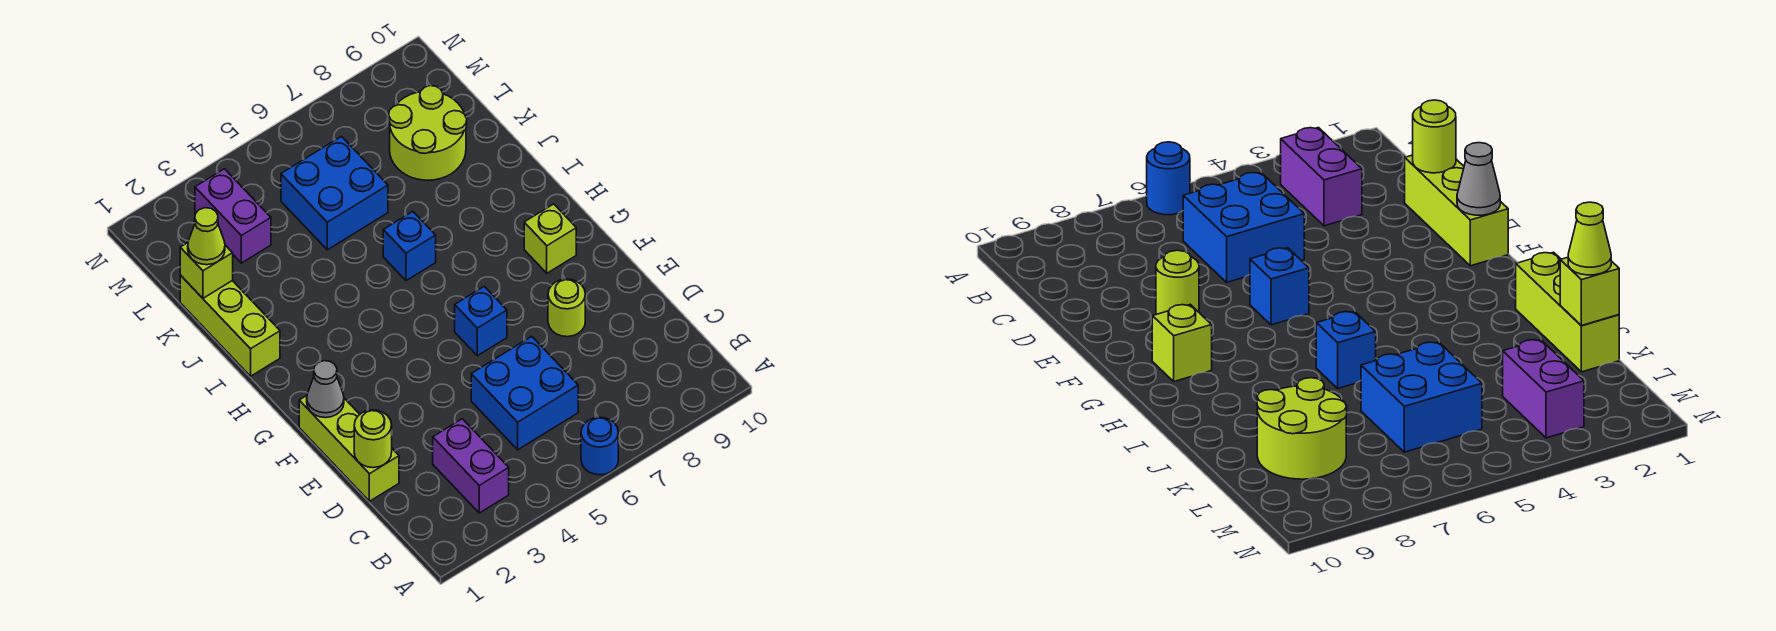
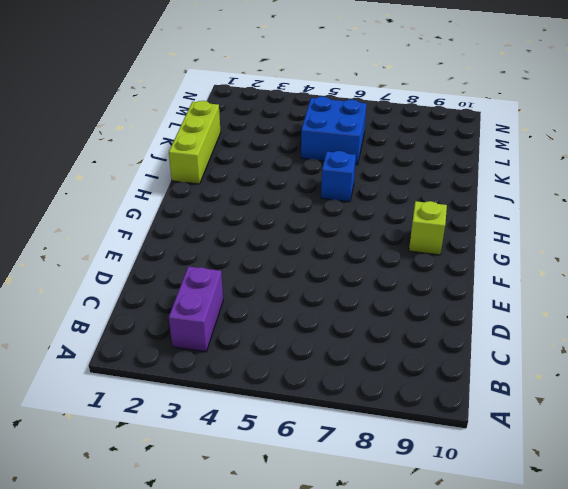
none -> blue round brick A6 level 1
none -> blue brick C5:D6 level 1
none -> lime brick D1:F1 level 1

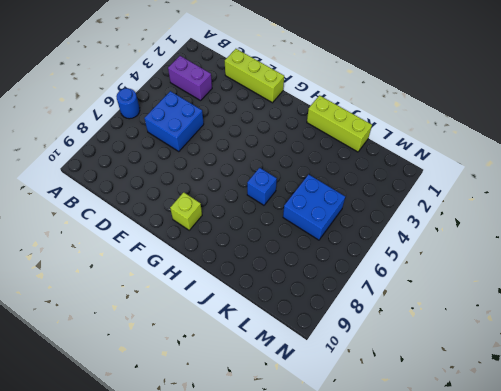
none -> lime round brick E8 level 1
none -> blue brick F6 level 1
none -> lime round brick K8:L9 level 1

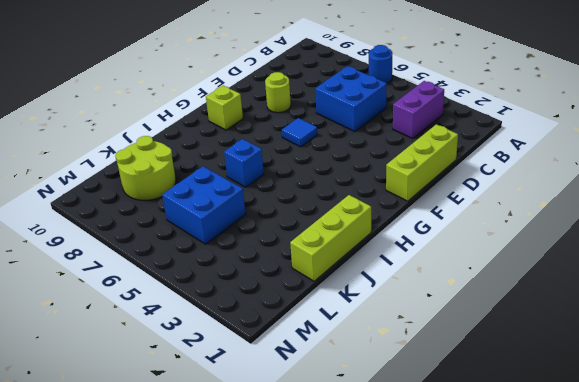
blue tile F6 level 1 -> blue brick F6 level 1
none -> purple brick L3:M3 level 1
none -> lime round brick D1 level 2
none -> grey cone F1 level 2

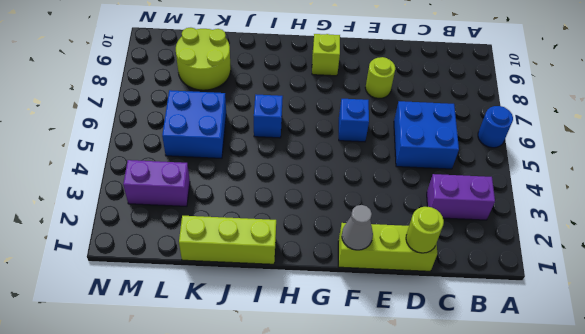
none -> lime brick K1 level 2
none -> lime cone K1 level 3

